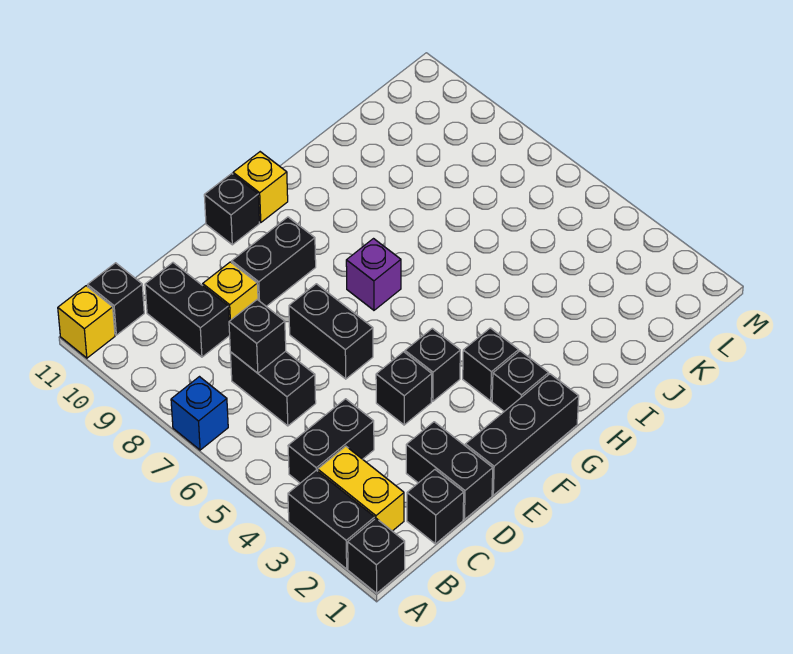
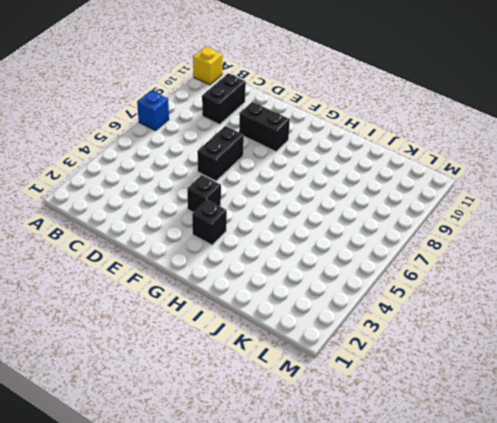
none -> black brick A1 level 1
none -> black brick A2:A3 level 1
none -> yellow brick B2:B3 level 1

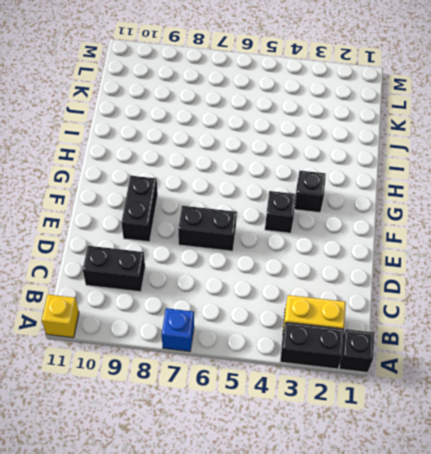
none -> black brick B4:C4 level 1
none -> black brick B11 level 1
none -> black brick C1 level 1

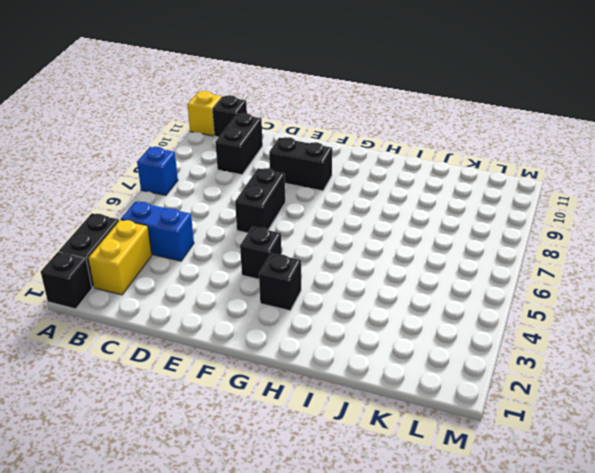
blue brick B4:C4 level 1 -> black brick B4:C4 level 1
none -> black brick C1 level 1
none -> black brick C6:C7 level 1
none -> black brick D1:D2 level 1

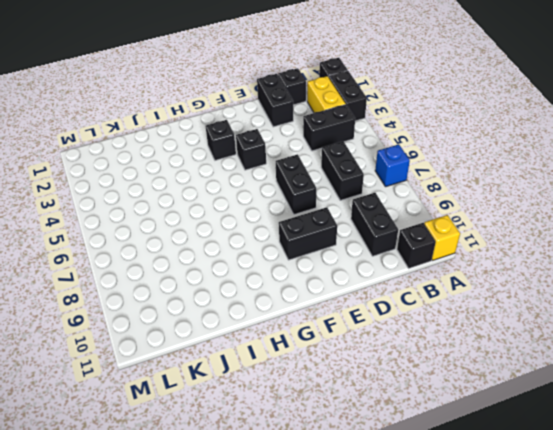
none -> yellow brick D9 level 1
none -> black brick E1:G1 level 1
none -> black brick E4 level 1

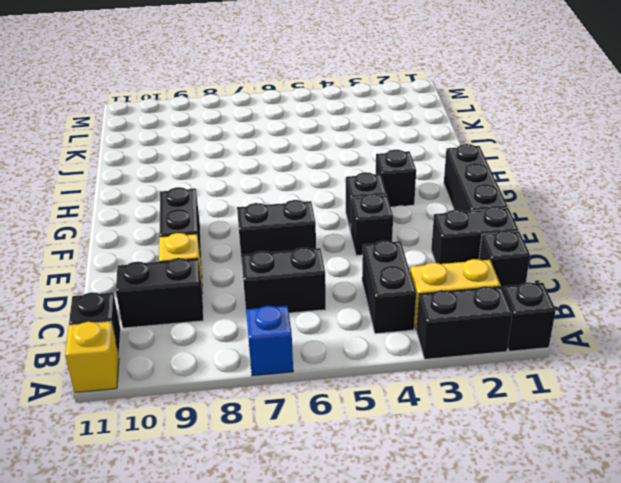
none -> black brick F11 level 1
none -> black brick G2 level 1
none -> purple brick G7 level 1

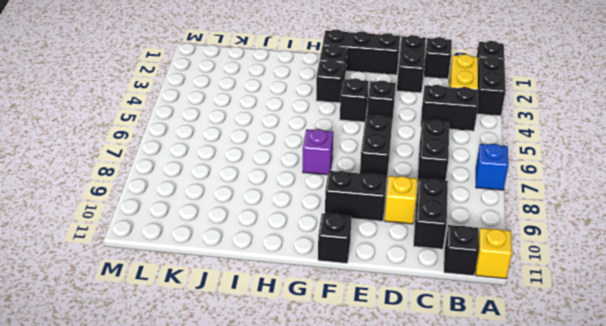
none -> yellow brick G11 level 1
none -> black brick C7 level 2

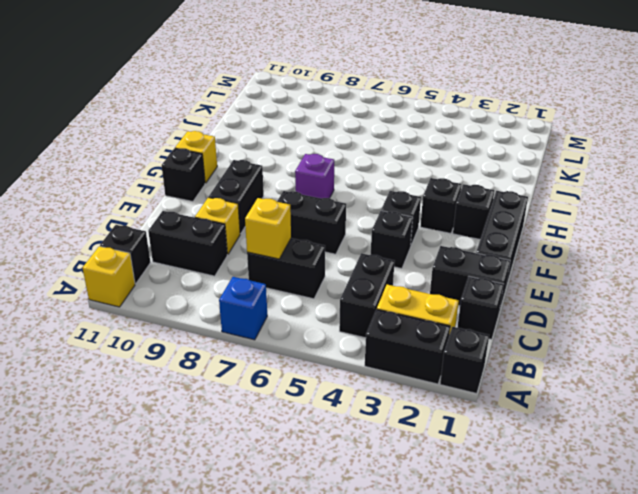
yellow brick C7 level 2 -> black brick C7 level 2

